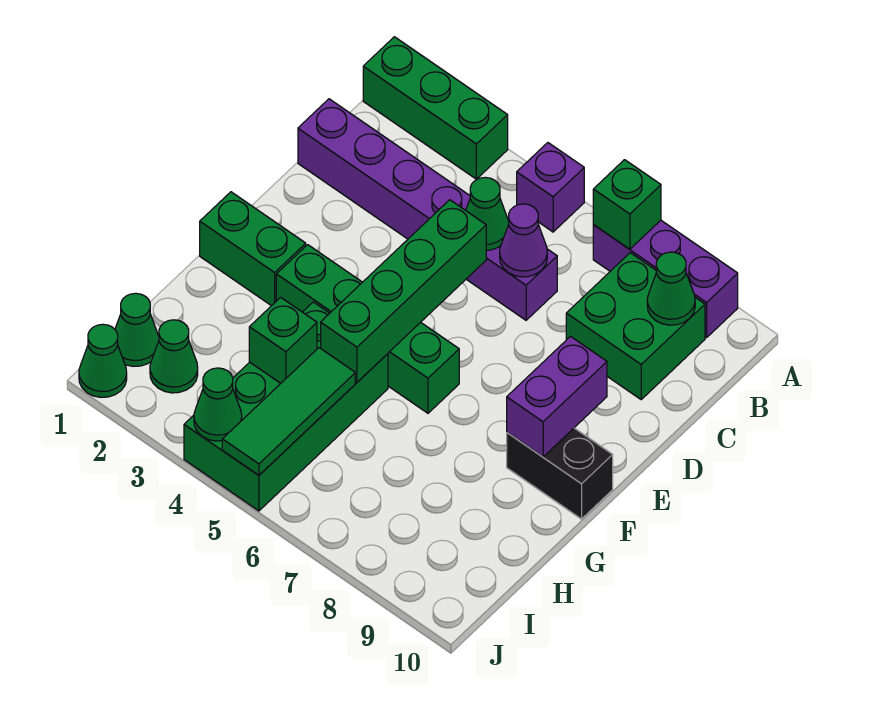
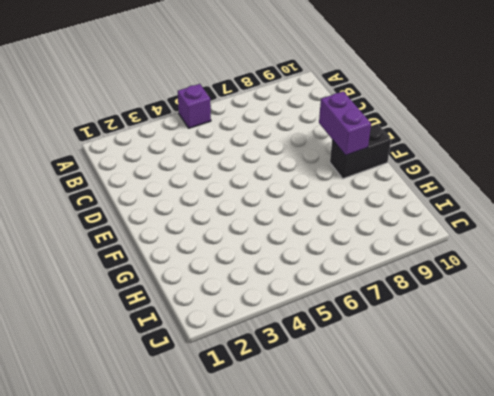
none -> green brick A1:A3 level 1
none -> purple brick A7:A9 level 1
none -> green brick B8:C9 level 1

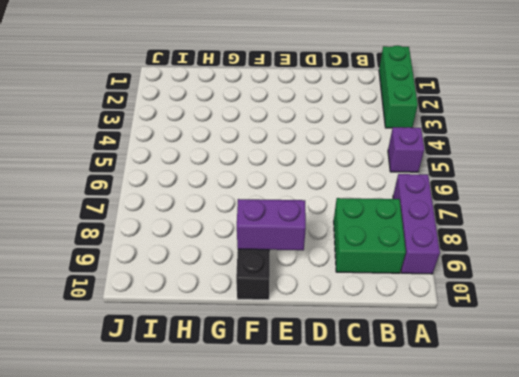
none -> purple brick C1:C6 level 1
none -> green brick F1:F2 level 1
none -> green brick F3:F6 level 1

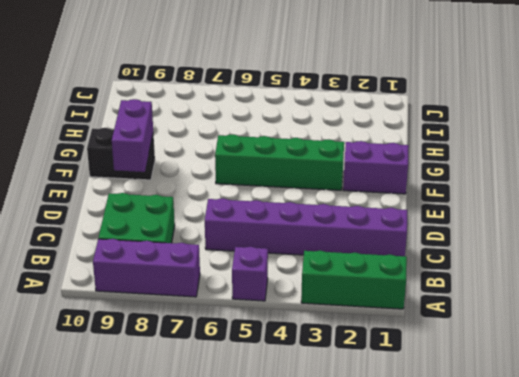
purple brick F1:F2 level 1 -> green brick F1:F2 level 1
none -> green brick G4:J5 level 1
none -> green cone I1 level 1
none -> green cone I2 level 1

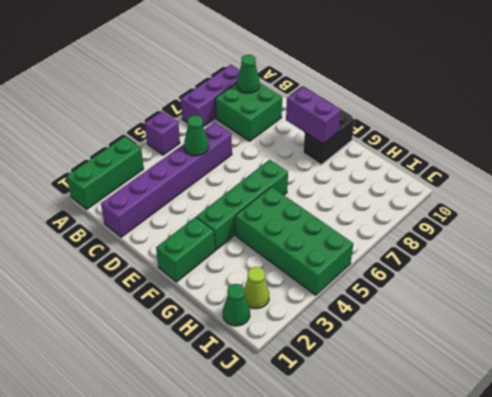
lime cone I2 level 1 -> green cone I2 level 1
none -> green cone J1 level 1
none -> green brick A7 level 2
none -> purple cone C6 level 2

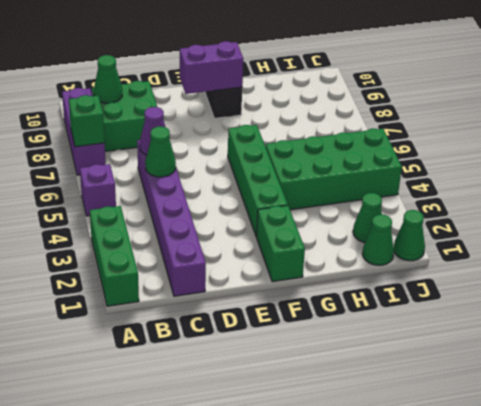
none -> green brick D5:G5 level 2
none -> green brick H4 level 2
none -> green tile H5:J5 level 2

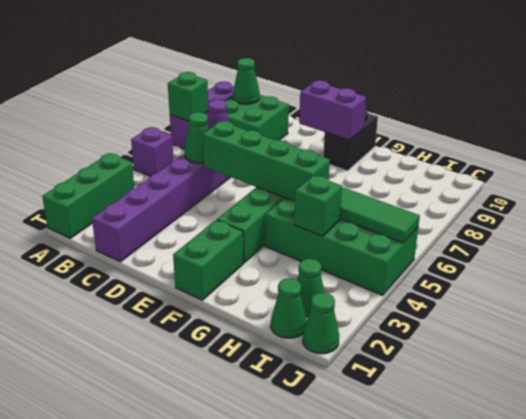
none -> green cone J4 level 2

